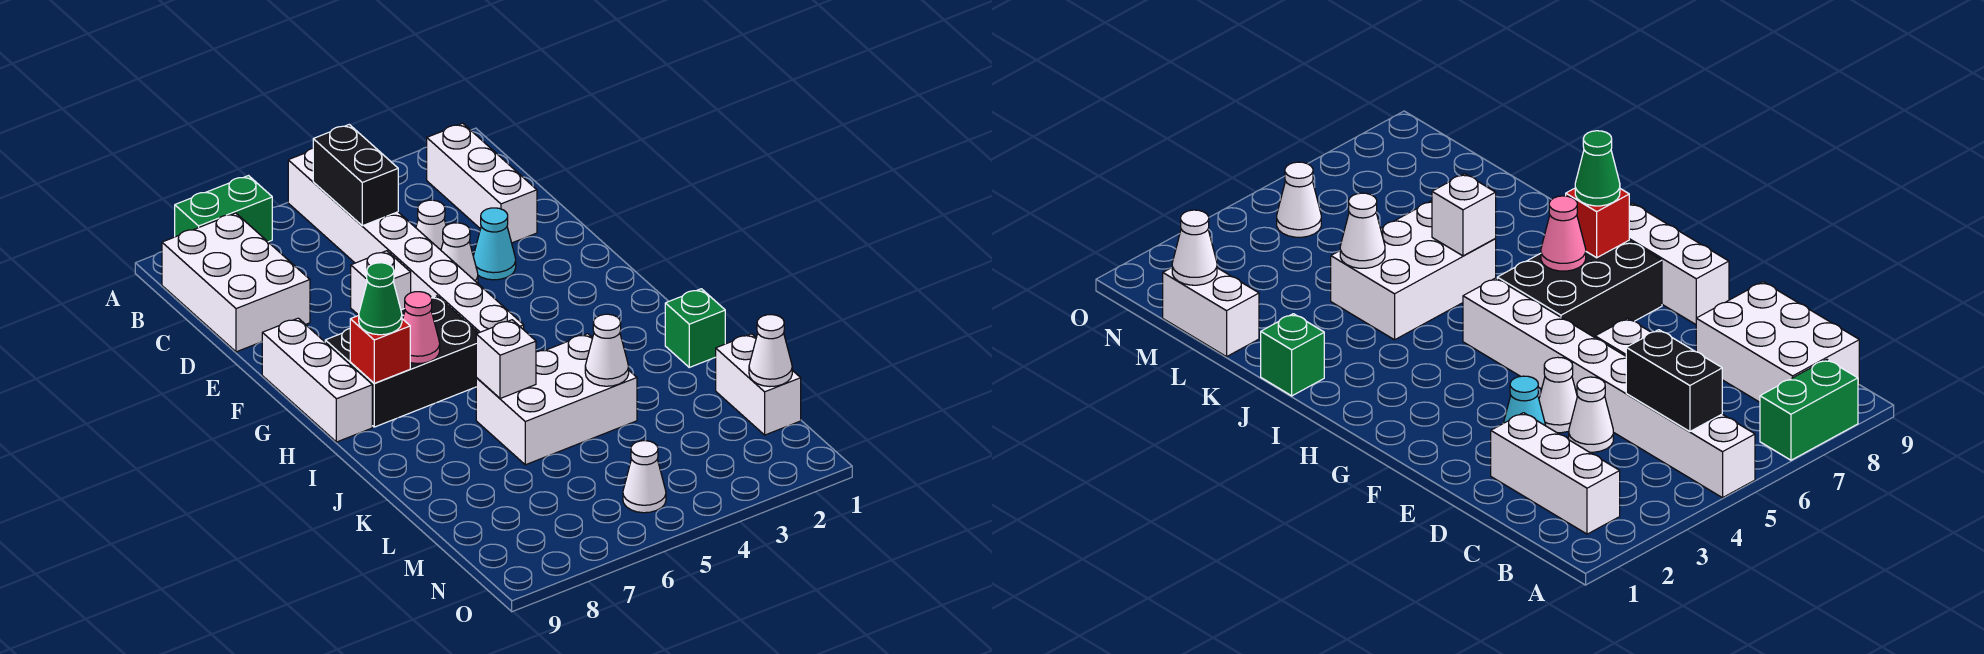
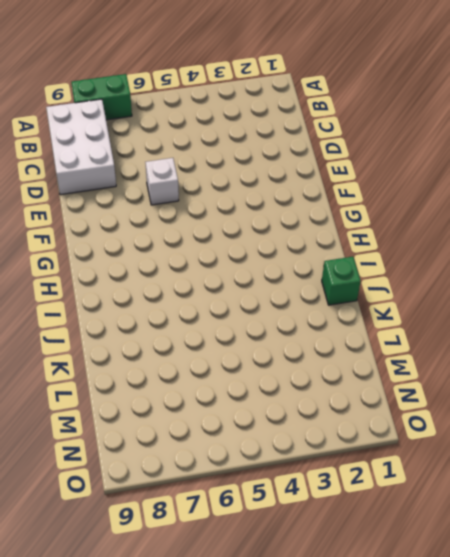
none -> white brick A5:H5 level 1
none -> white brick B2:D2 level 1
none -> white cone D4 level 1

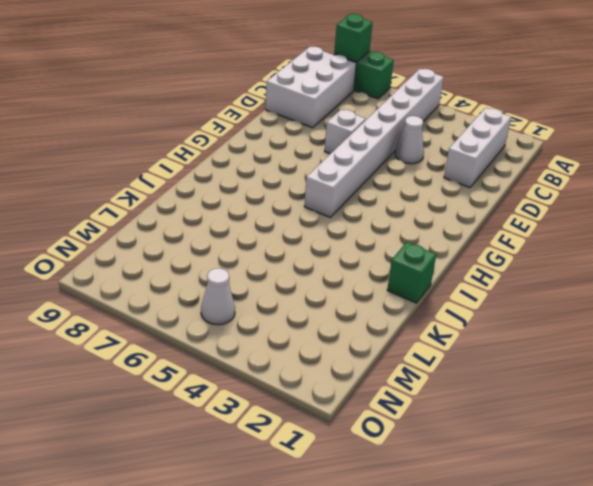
green brick A8 level 2 -> none
none -> cyan cone E3 level 1
none -> white cone E4 level 1
none -> white brick F9:H9 level 1

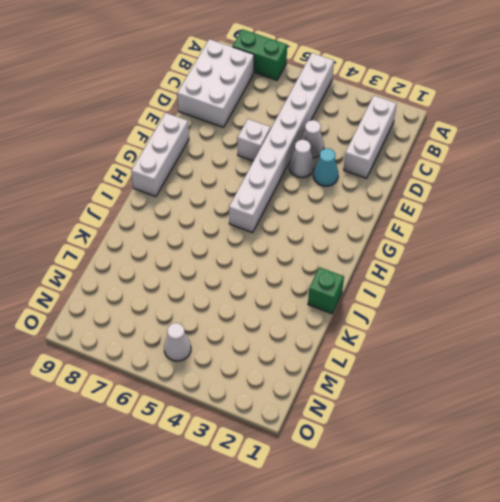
none -> black brick G6:H8 level 1
none -> white brick J4:K6 level 1
none -> white brick L1:M1 level 1

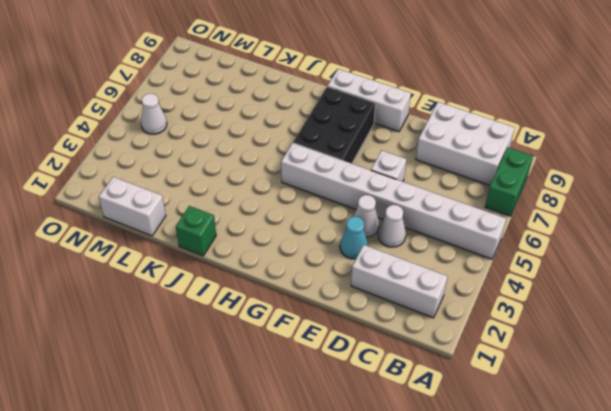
none -> white brick J4:K6 level 1
none -> black brick B5:C5 level 2
none -> pink cone H7 level 2

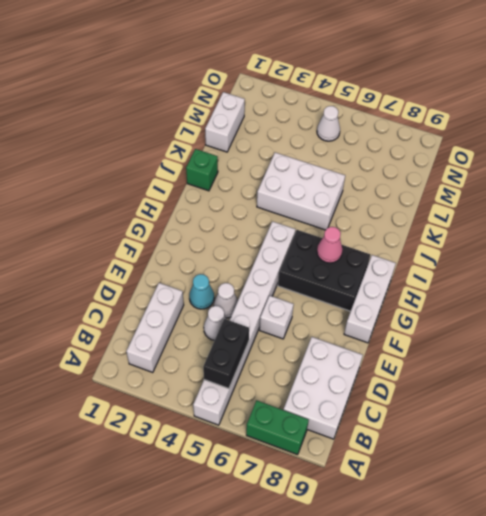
none -> red brick H8 level 2
none -> white brick J6 level 2
none -> white cone K4 level 2

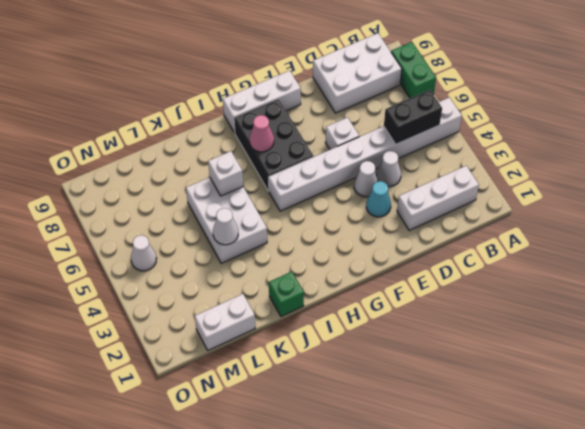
none -> red brick H8 level 2
none -> white cone M1 level 2
none -> green cone H8 level 3

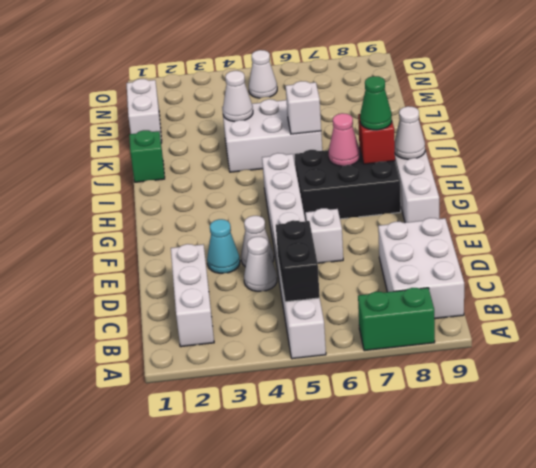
white cone H9 level 2 -> white cone M1 level 2

